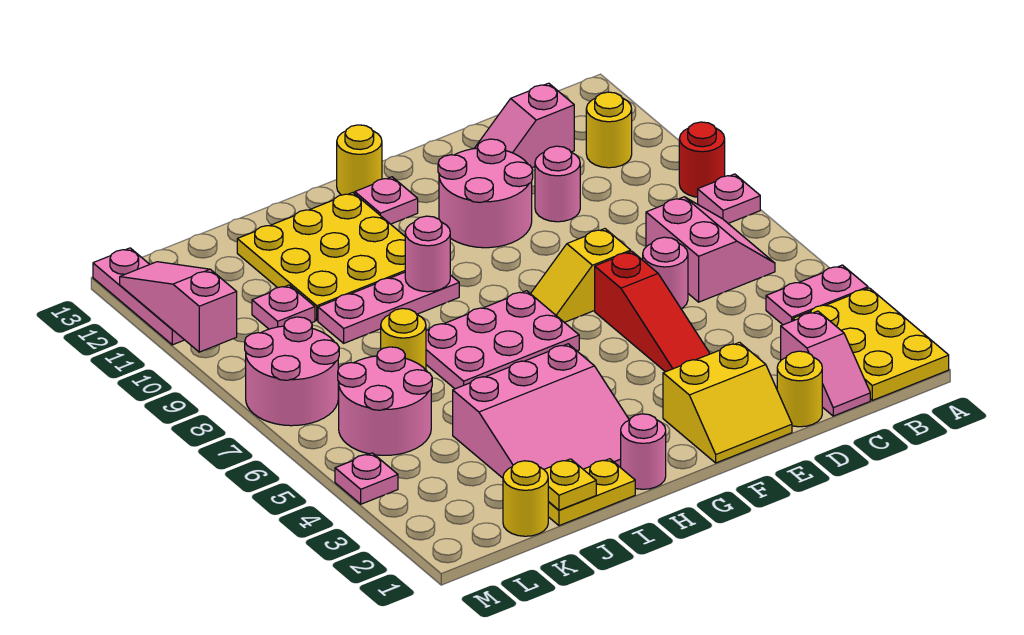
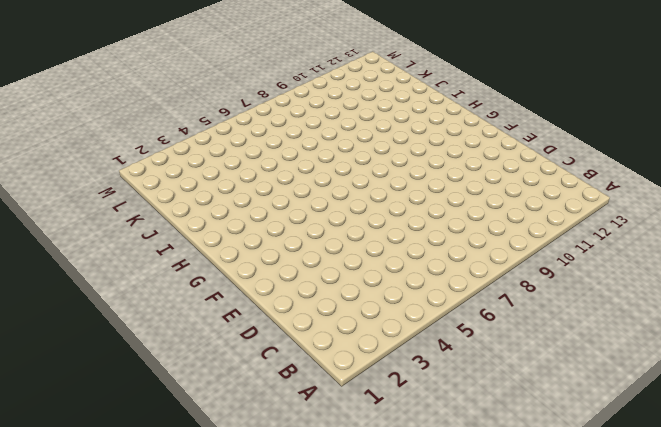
none -> yellow plate A1:B3 level 1
none -> pink plate A4:B4 level 1
none -> pink plate A8 level 1
none -> red round brick A9 level 1

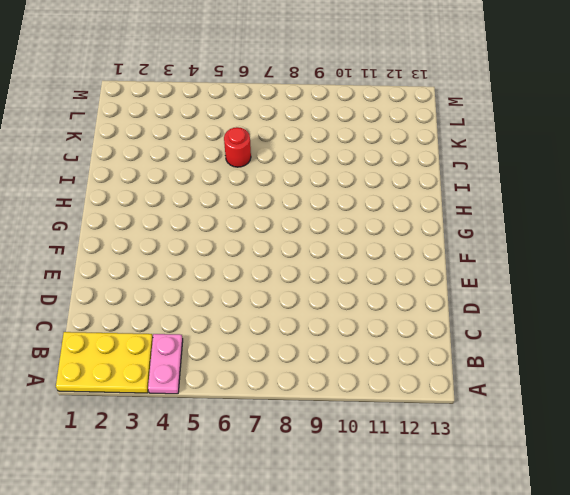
red round brick J6 level 1 -> red round brick A9 level 1
none -> pink plate A8 level 1
none -> pink slope B6:C7 level 1 top C
none -> yellow round brick B11 level 1
none -> pink slope C1:C2 level 1 top 2

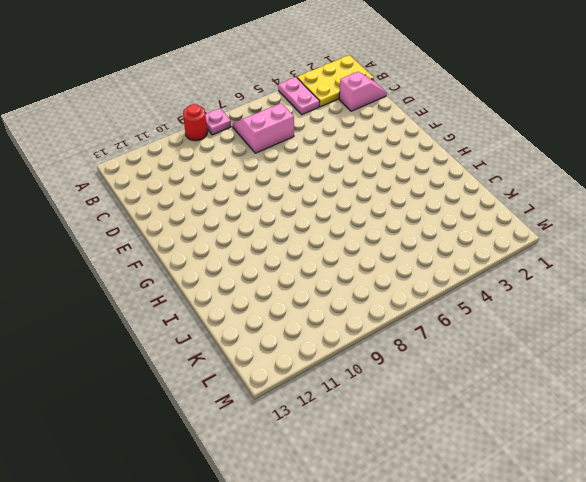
none -> yellow round brick B11 level 1
none -> pink slope C12:D12 level 1 top C
none -> yellow round brick D1 level 1
none -> pink round brick D6 level 1

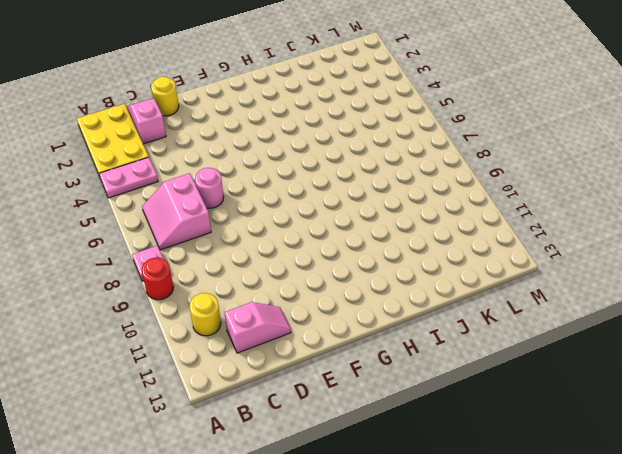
none -> pink round brick D10 level 1
none -> yellow slope E1:F2 level 1 top 2
none -> red slope E4:E6 level 1 top 6
none -> yellow slope E7:F7 level 1 top E

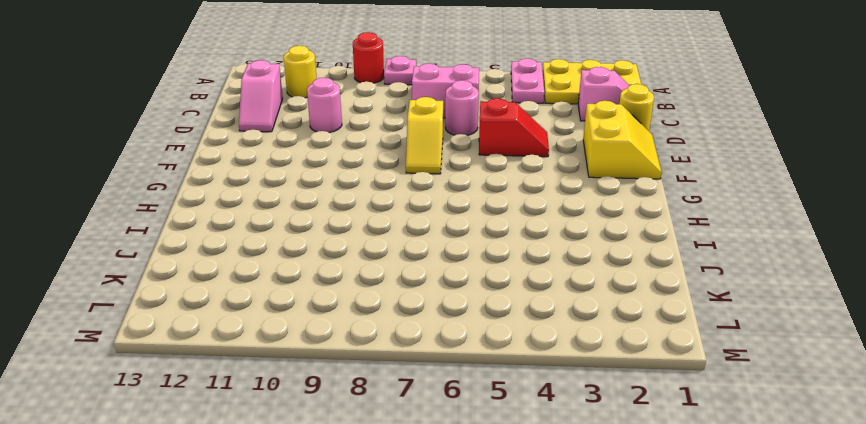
red slope E4:E5 level 1 top 5 -> red slope E4:E6 level 1 top 6
none -> pink round brick E10:F11 level 1
none -> pink plate G6:I7 level 1
none -> pink plate G12 level 1
none -> yellow round brick G13 level 1

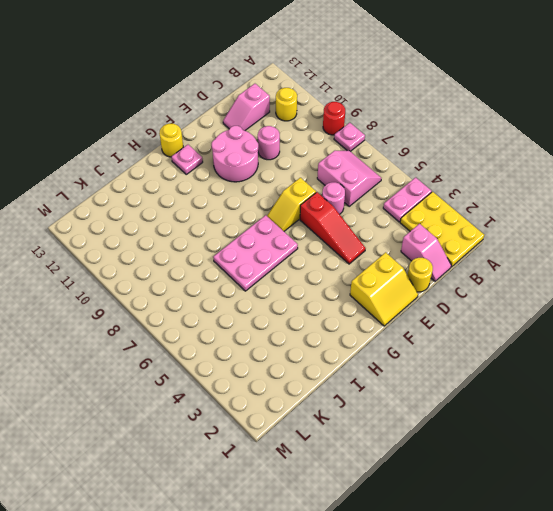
none -> pink round brick H1 level 1
none -> pink slope H2:J4 level 1 top 4
none -> pink plate H9:J9 level 1
none -> yellow plate H10:J12 level 1

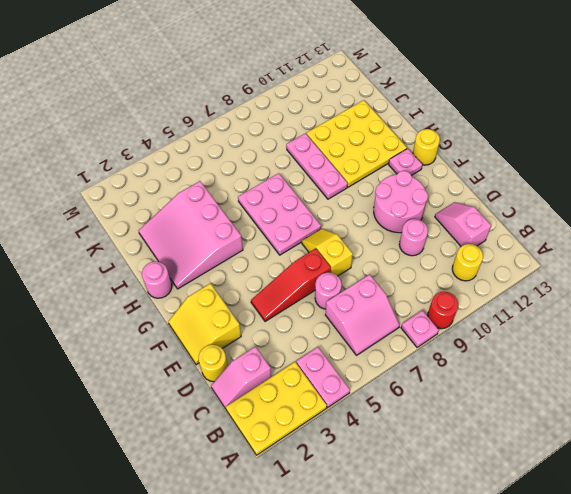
none -> yellow plate I1:J1 level 1
none -> yellow round brick J7 level 1
none -> yellow round brick K1 level 1
none -> pink round brick K5:L6 level 1

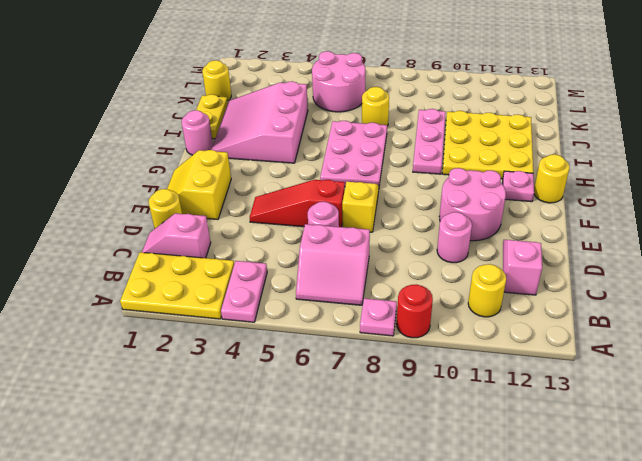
none -> pink plate K10 level 1
none -> pink round brick L7:M8 level 1
none -> pink plate M4 level 1
none -> pink plate M11:M13 level 1

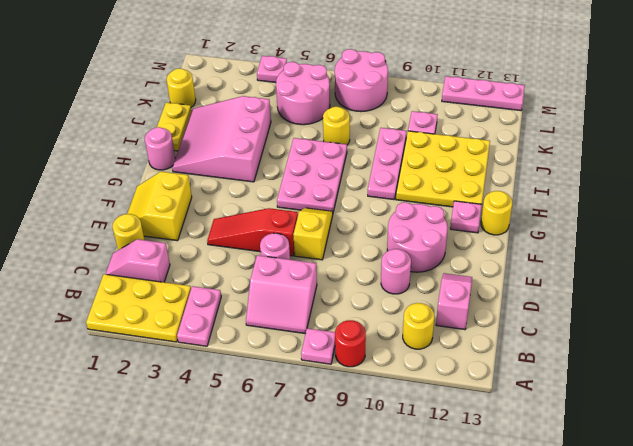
none -> pink round brick H9 level 2
none -> yellow plate J1 level 2
none -> pink slope M10:M12 level 2 top 10

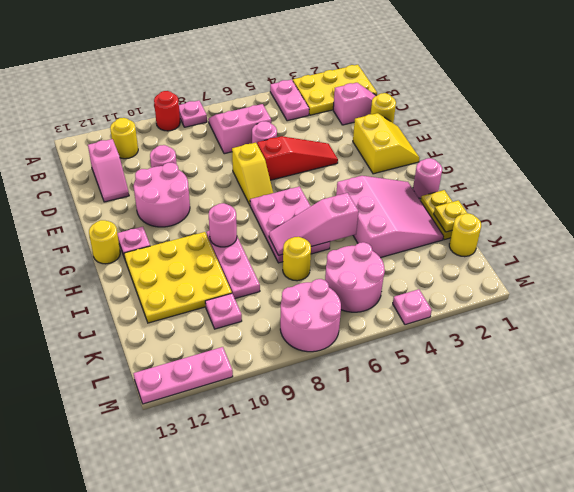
pink slope I5:I7 level 2 top 5 -> pink slope M10:M12 level 2 top 10

